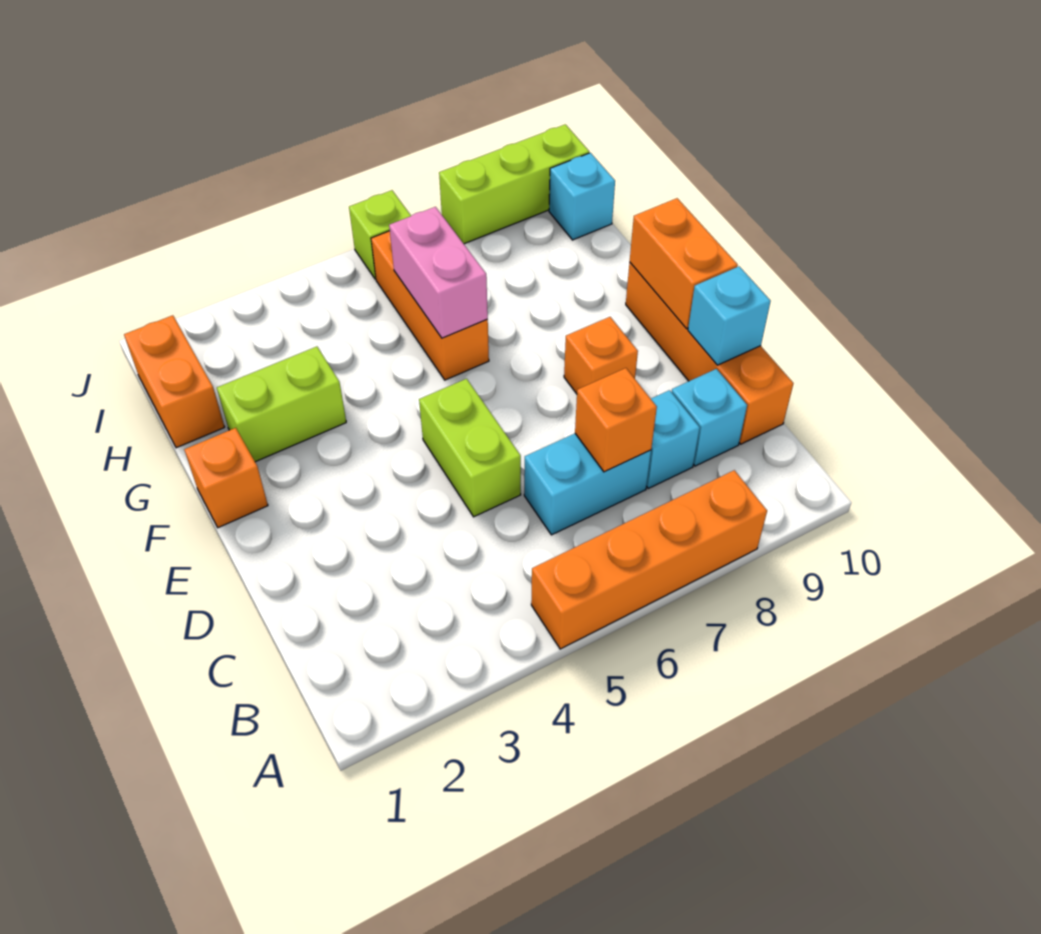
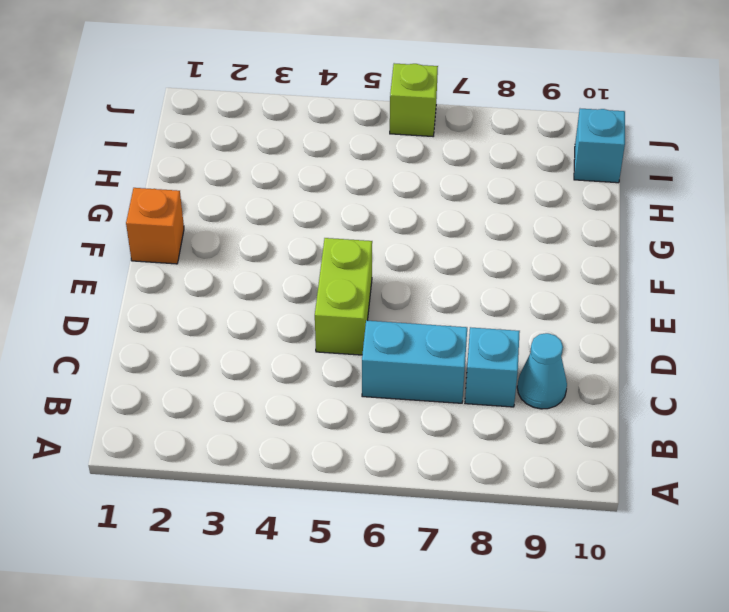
cyan cone C9 level 1 -> cyan brick C9 level 1
none -> orange brick A5:A8 level 1
none -> orange brick C10:F10 level 1
none -> orange brick E8 level 1

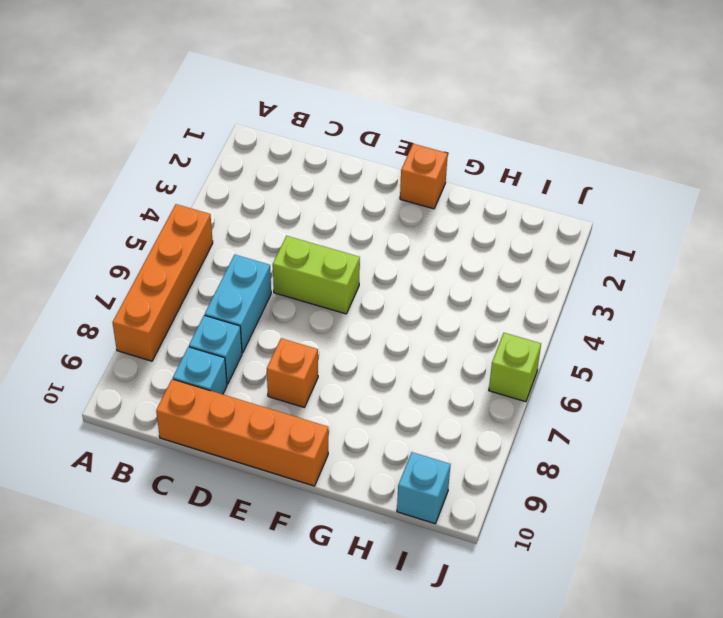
none -> lime brick G2:G3 level 1
none -> orange brick G6:I6 level 1
none -> orange brick H1:I1 level 1

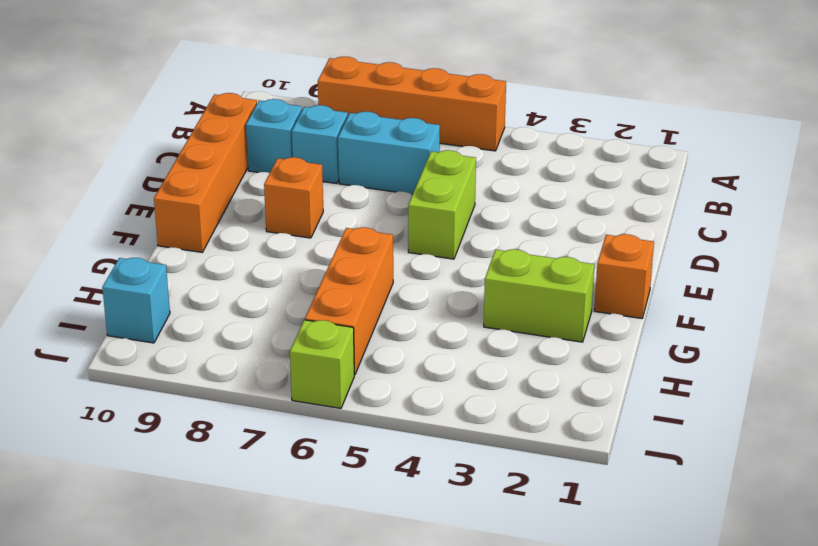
none -> orange brick H1:I1 level 1
none -> lime brick J8:J10 level 1
none -> orange brick C7 level 2

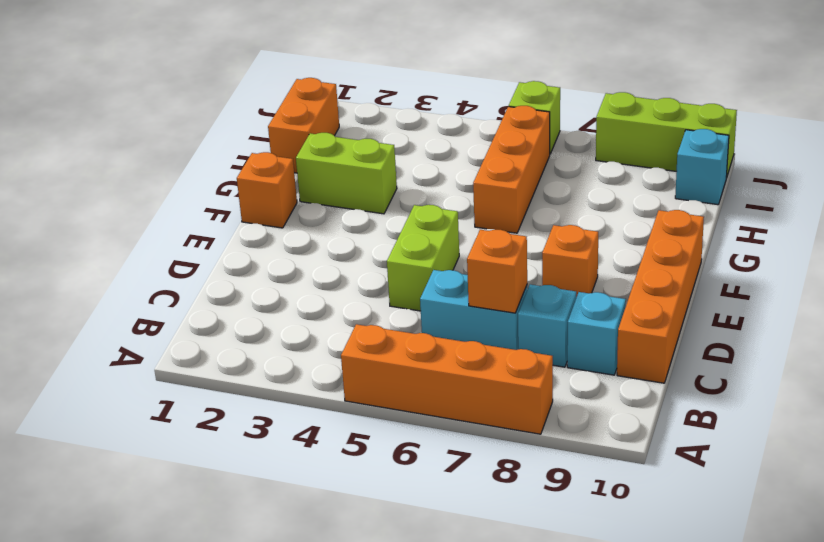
none -> cyan brick D10 level 2
none -> orange brick E10:F10 level 2
none -> pink brick G6:H6 level 2

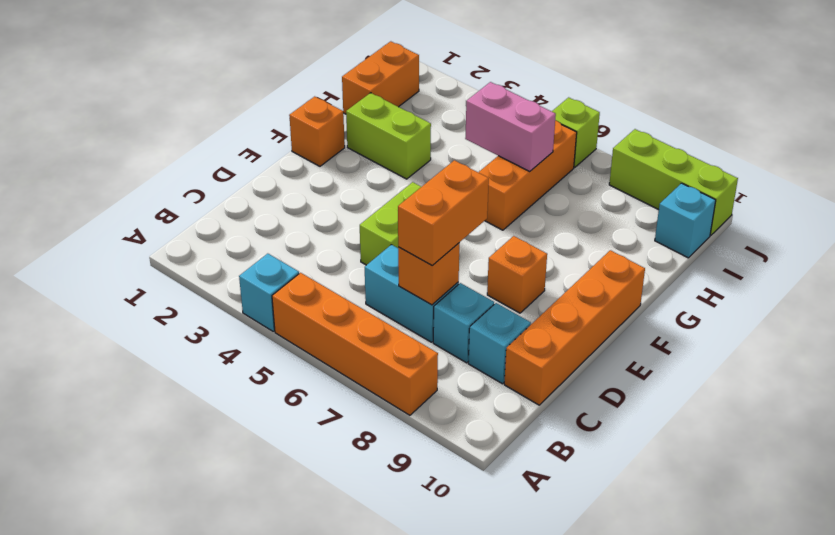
cyan brick A4 level 1 -> cyan brick D10 level 2
orange brick C7:D7 level 3 -> orange brick E10:F10 level 2
pink brick H5:H6 level 2 -> pink brick G6:H6 level 2

